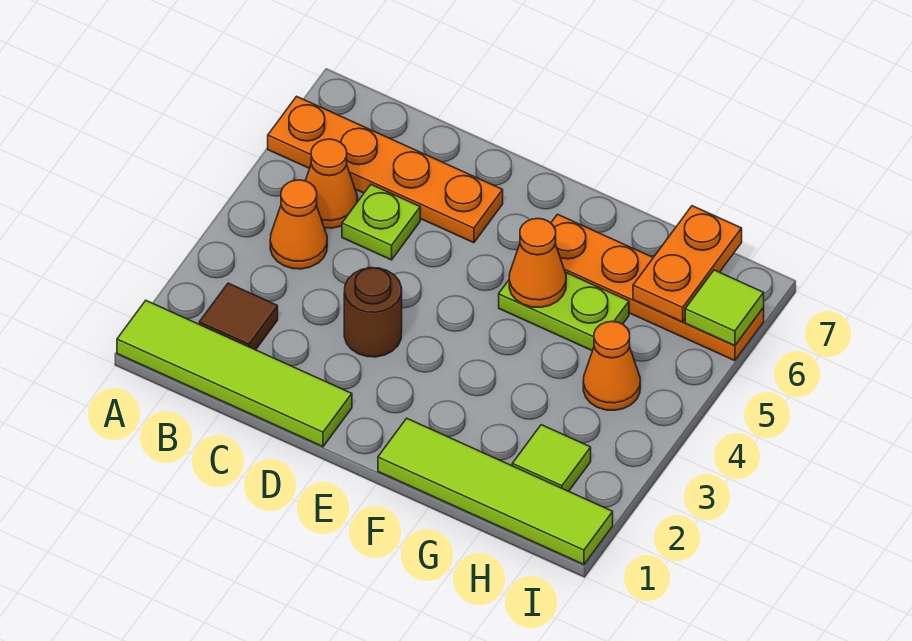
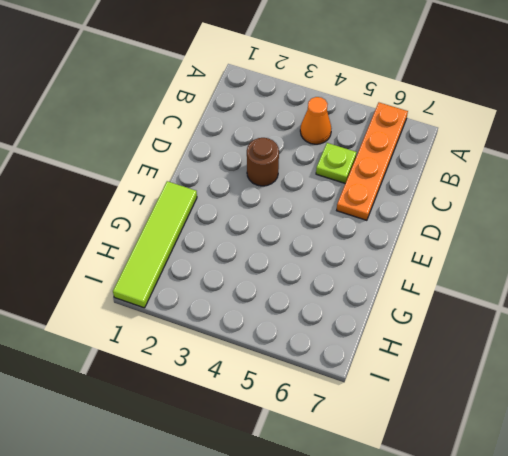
none -> lime tile A1:D1 level 1
none -> brown tile B2 level 1
none -> orange cone B5 level 1

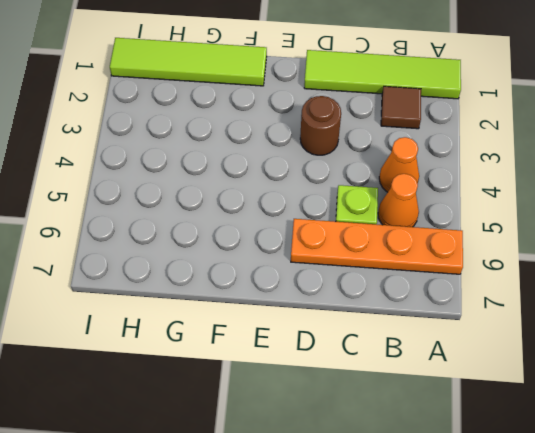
none -> lime plate F5:G5 level 1
none -> orange plate F6:I6 level 1
none -> lime tile H2 level 1

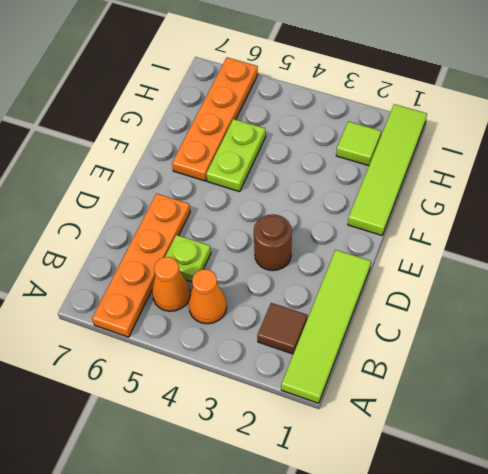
none -> orange cone H4 level 1
none -> orange cone F5 level 2
none -> orange plate H6:H7 level 2

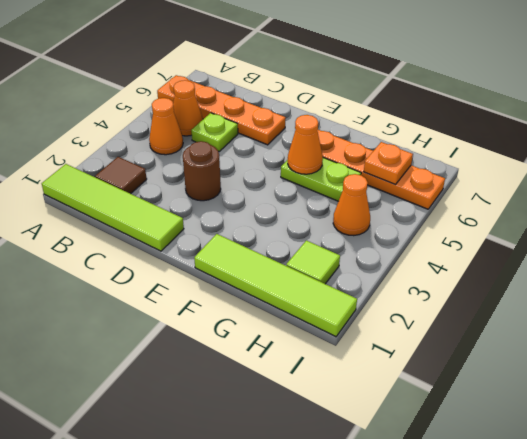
orange plate H6 level 2 -> orange plate H6:H7 level 2
none -> lime tile I6 level 2

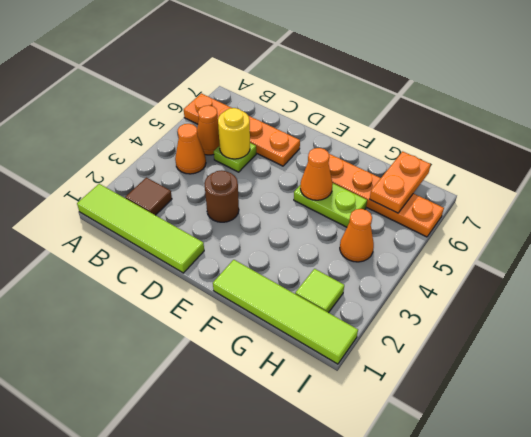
yellow round brick C5 level 2 -> none
none -> lime tile I6 level 2

